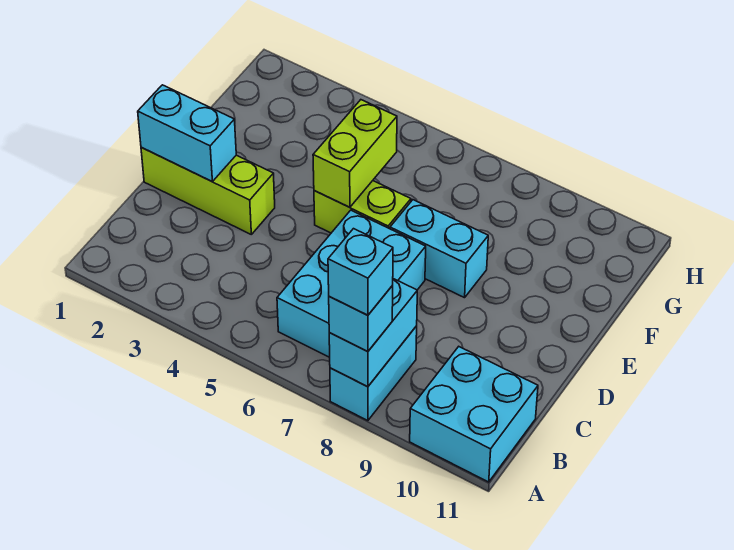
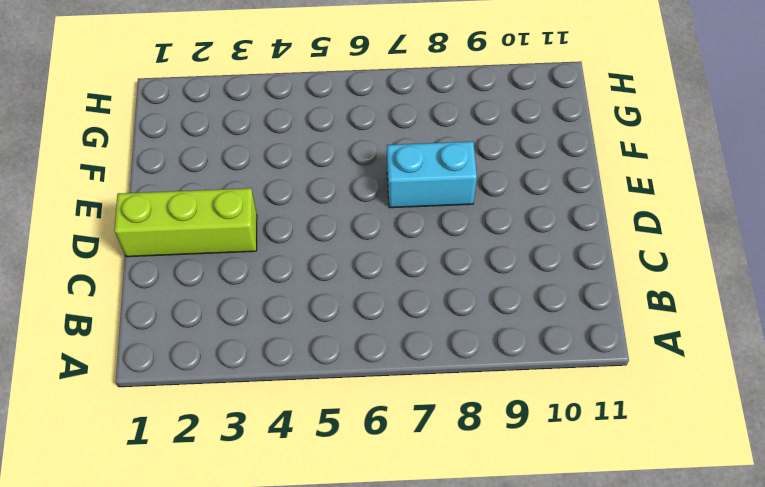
none -> cyan brick A8:B8 level 1
none -> cyan brick A10:B11 level 1

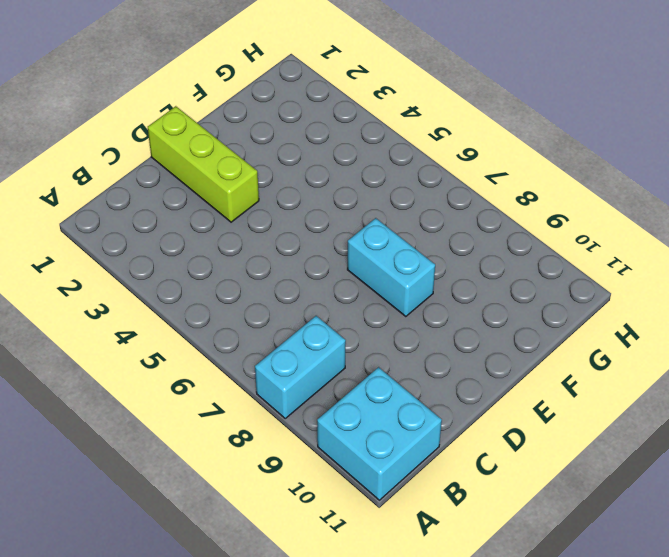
none -> cyan brick B6:D7 level 1
none -> lime brick E5:E6 level 1

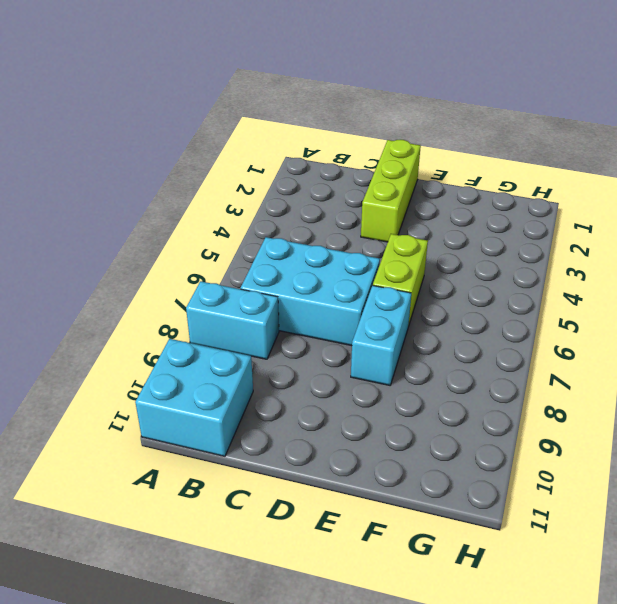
none -> cyan brick A8:B8 level 2
none -> cyan brick D1:D2 level 2

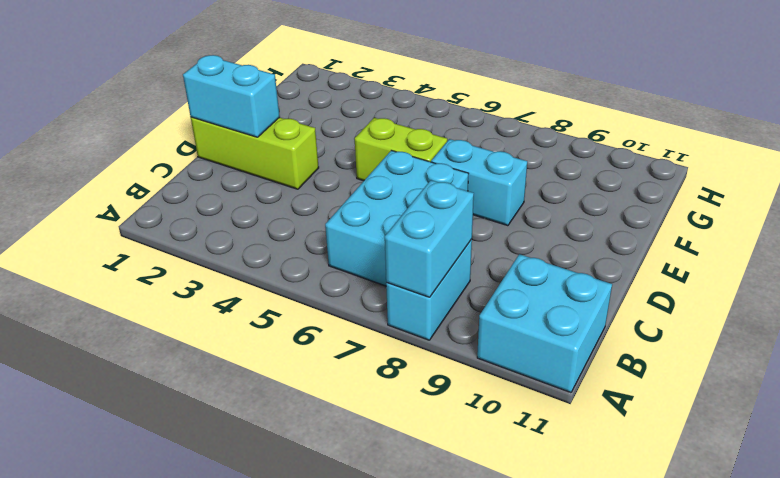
none -> lime brick E5:F5 level 2
none -> cyan brick A8 level 3

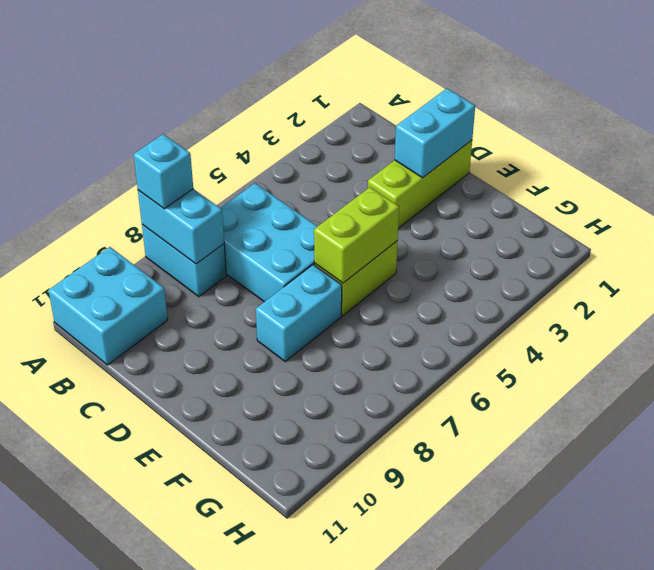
lime brick E5:E6 level 2 -> lime brick E5:F5 level 2
none -> cyan brick A8 level 4

